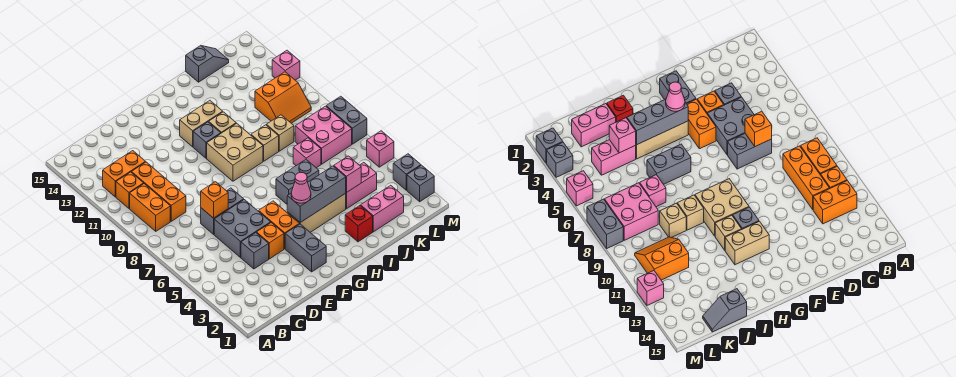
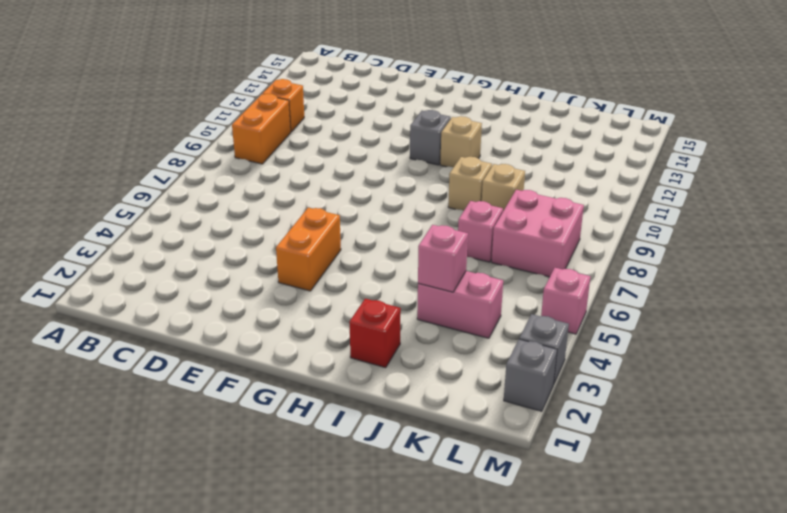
none -> orange brick B12:C12 level 1
none -> orange brick C9:C11 level 1
none -> grey brick D4 level 1
none -> grey brick D5:E6 level 1

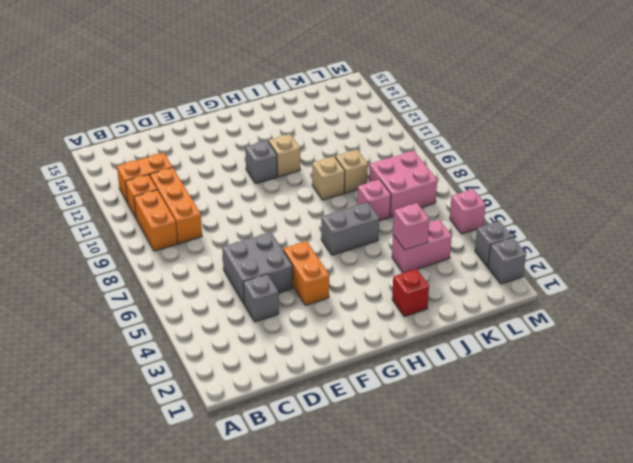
none -> grey brick D7:E7 level 1
none -> orange brick E4 level 1
none -> grey brick F2:F3 level 1
none -> tan brick G4:I4 level 1

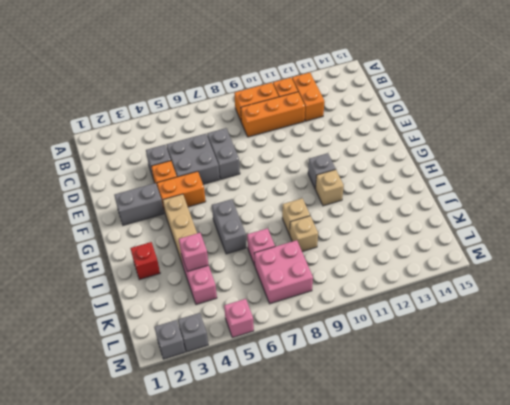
none -> tan brick G9:H10 level 1
none -> tan brick G12:H12 level 1
none -> pink brick J2:K2 level 1
none -> grey slope J15:K15 level 1 top J

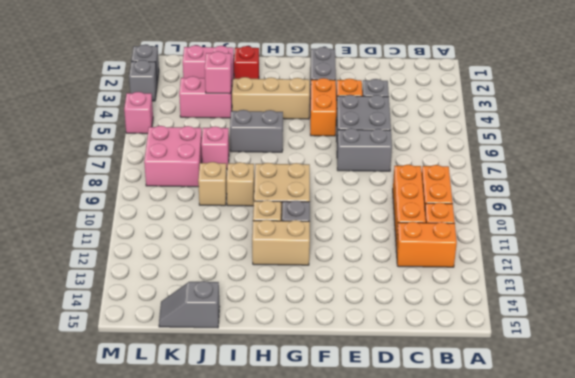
none -> orange slope K10:L11 level 1 top 11
none -> grey brick M7:M8 level 1
none -> pink brick M12 level 1
none -> orange brick D7 level 2

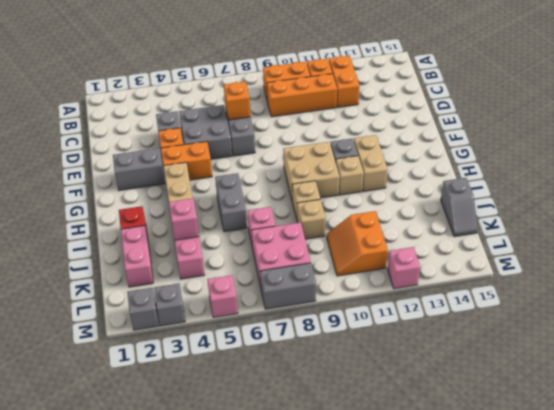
none -> grey brick G4:I4 level 2
none -> pink cone G4 level 3

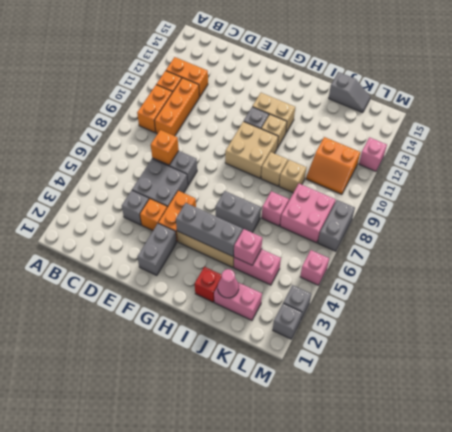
pink cone J2 level 2 -> pink cone G4 level 3

